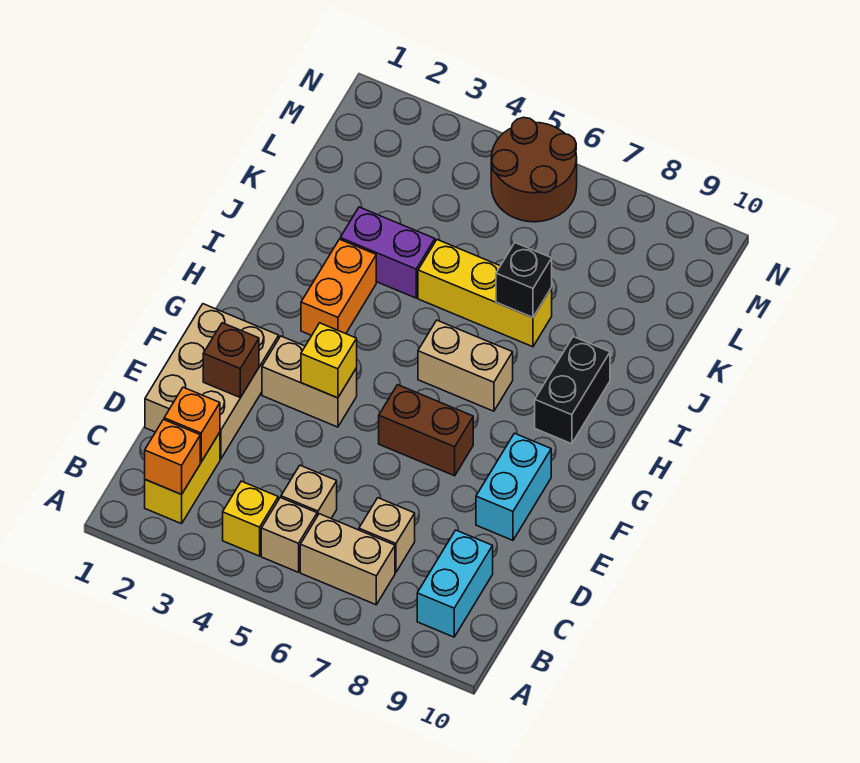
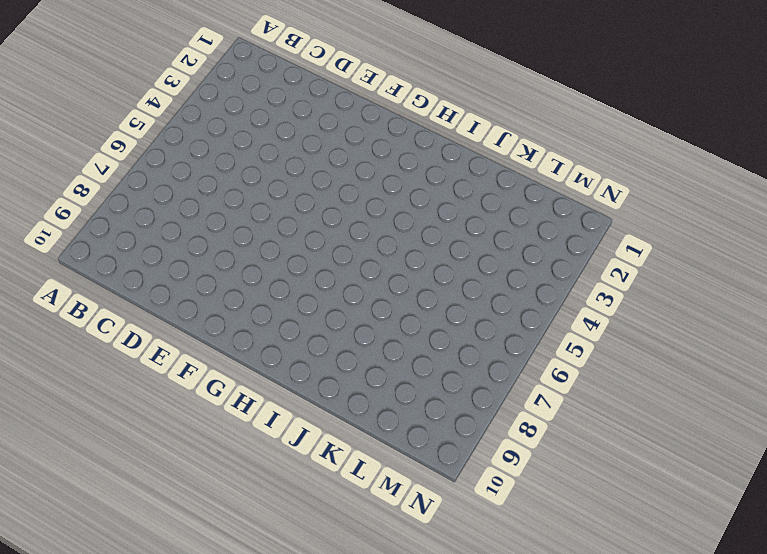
none -> yellow brick B2:C2 level 1
none -> yellow brick B4 level 1
none -> tan brick B5 level 1

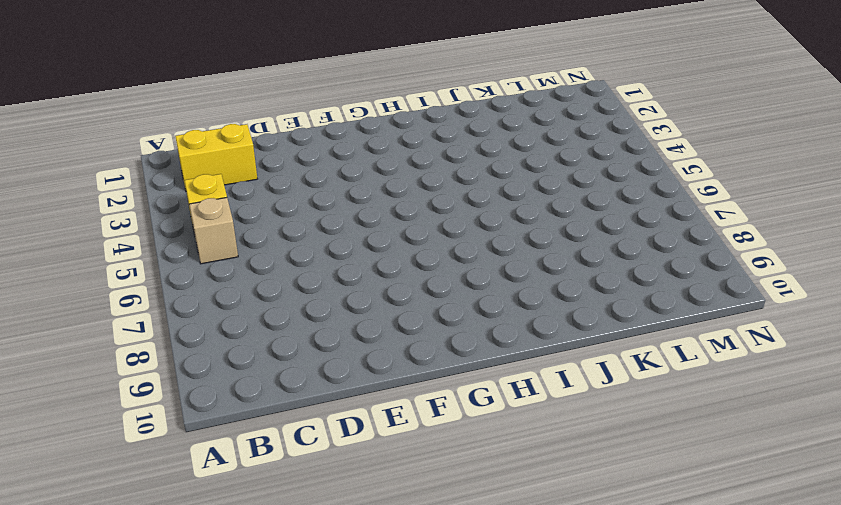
none -> tan brick B6:B7 level 1
none -> cyan brick B9:C9 level 1
none -> tan brick C5 level 1

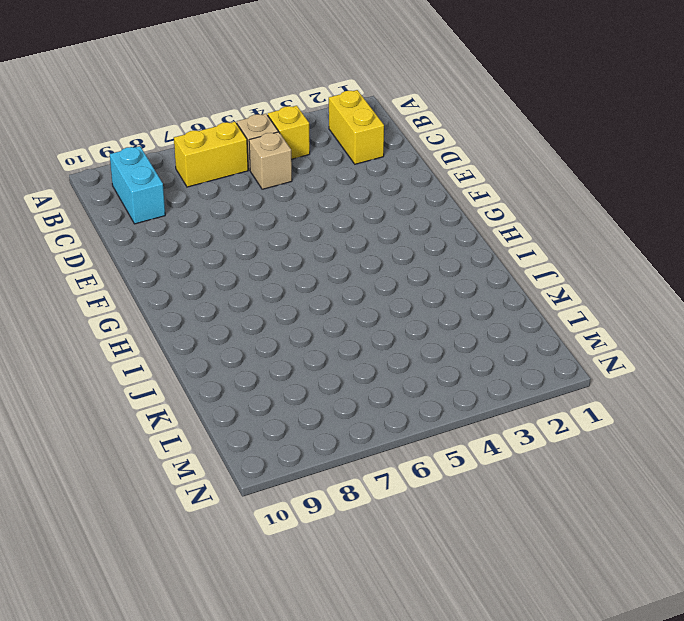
yellow brick B6:B7 level 1 -> tan brick B6:B7 level 1
none -> tan brick C7 level 1
none -> tan brick D1:F2 level 1
none -> cyan brick E9:F9 level 1

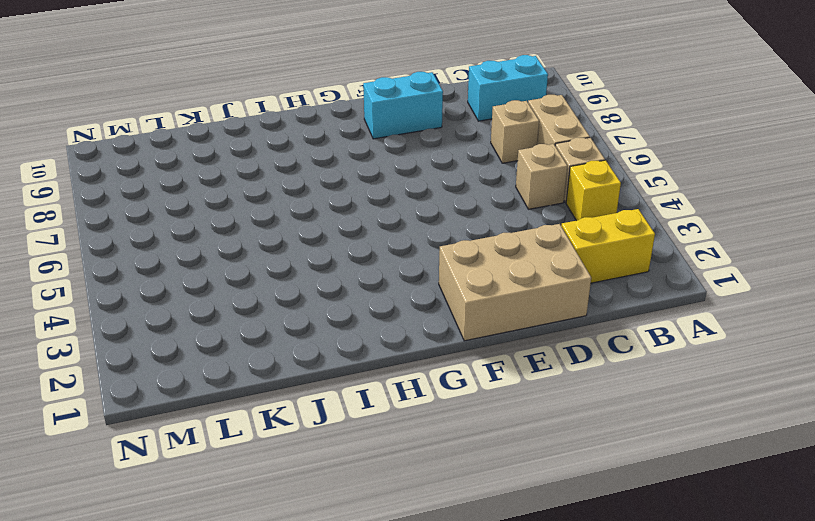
none -> tan brick F3:F4 level 1
none -> brown brick F6:F7 level 1
none -> orange brick H3:I3 level 1

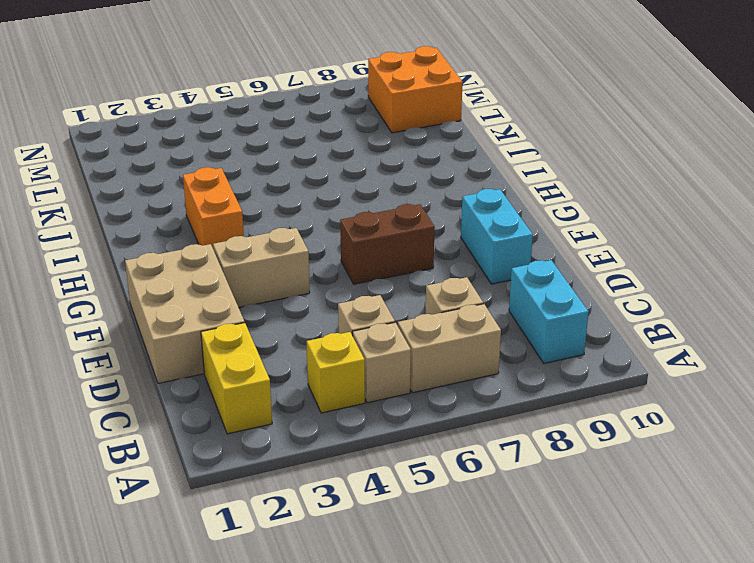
orange brick L9:M10 level 1 -> none
none -> tan brick H6:H7 level 1
none -> black brick H9:I9 level 1
none -> purple brick J3:J4 level 1

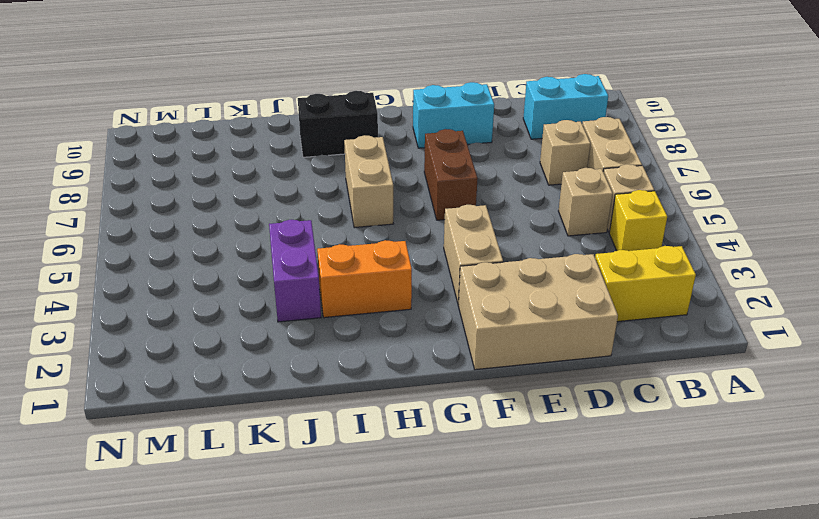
none -> yellow brick J5:J7 level 1
none -> brown round brick M5:N6 level 1
none -> orange brick B2 level 2

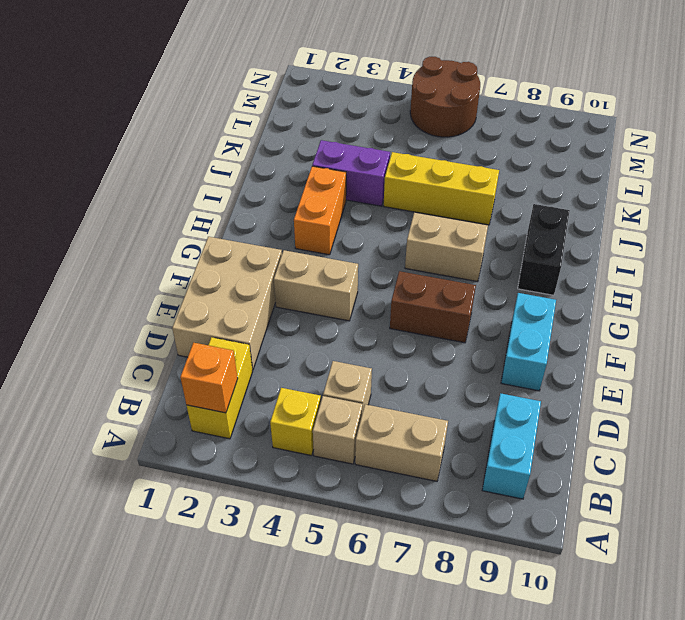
none -> tan brick C7 level 1
none -> orange brick C2 level 2
none -> brown brick E2 level 2

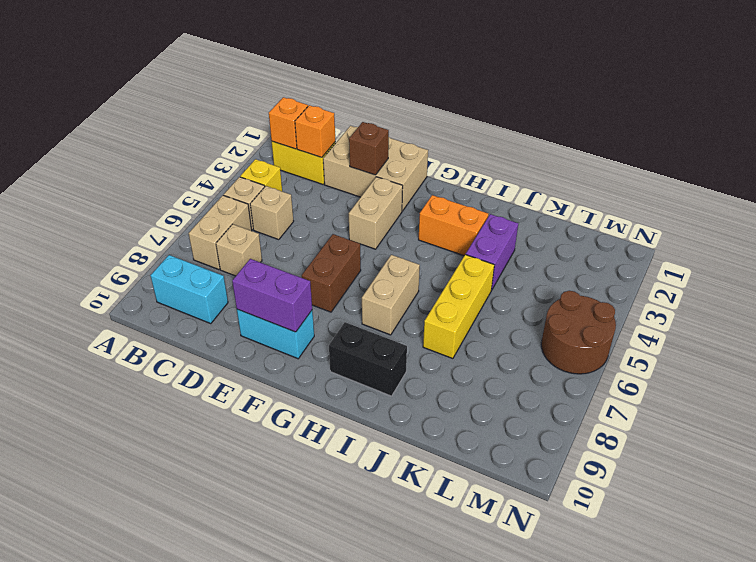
purple brick E9:F9 level 2 -> none
none -> yellow brick F4 level 2
none -> black brick J7 level 2

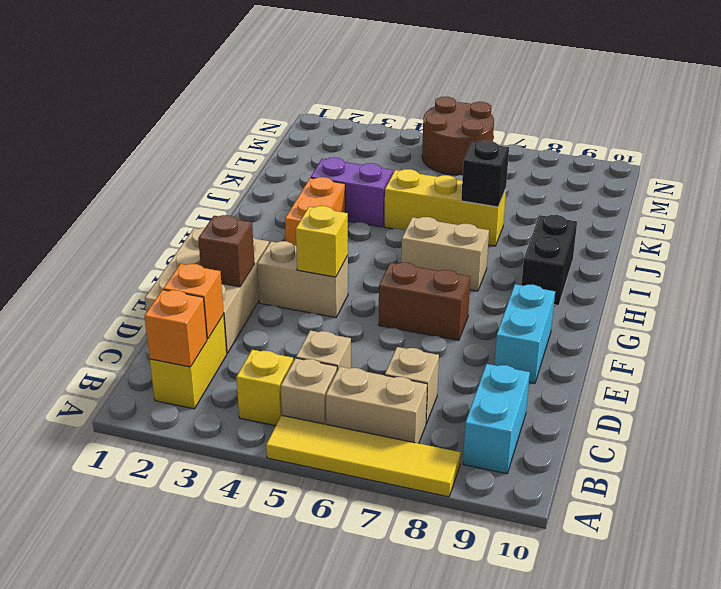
yellow tile A5:A8 level 1 -> none

